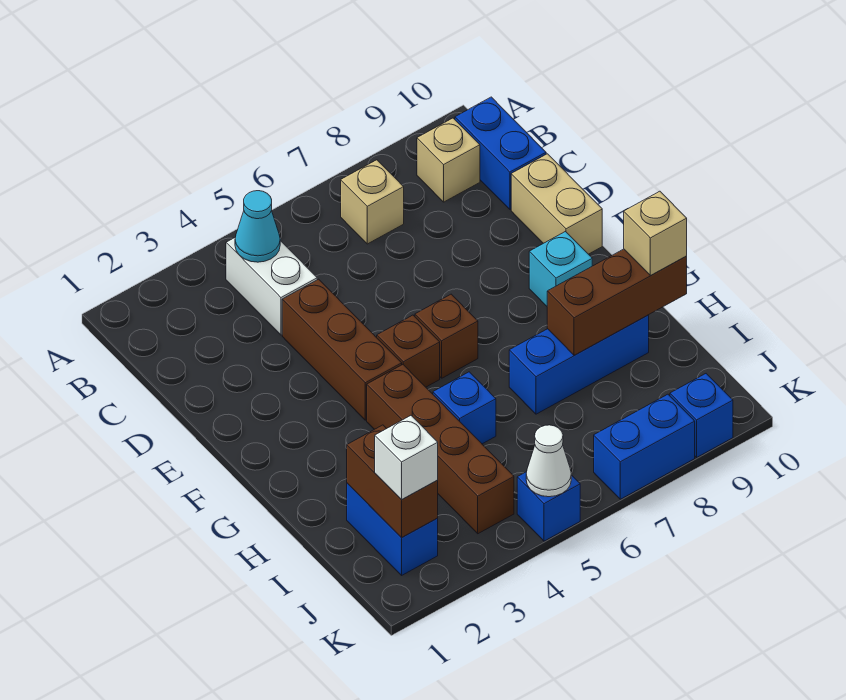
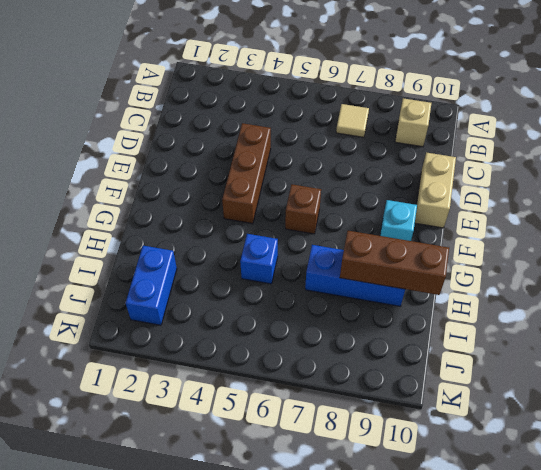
tan tile B7 level 1 -> tan brick B7 level 1
none -> white brick B4:C4 level 1
none -> blue brick B10:C10 level 1
none -> brown brick F5 level 1

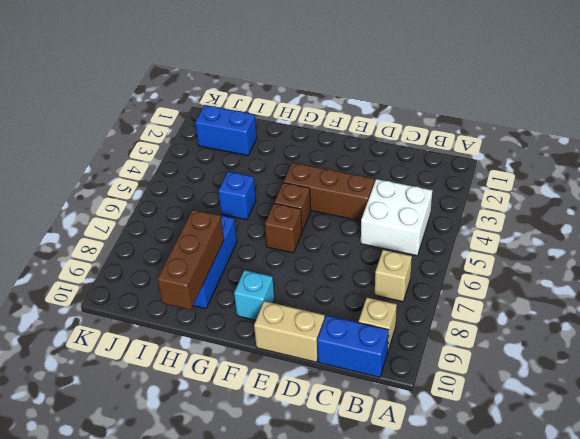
white brick B4:C5 level 1 -> white brick B4:C4 level 1
none -> brown brick G4:J4 level 1
none -> blue brick K5 level 1
none -> blue brick K7:K8 level 1

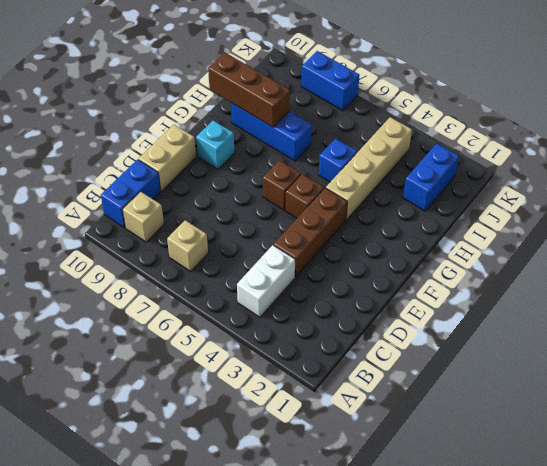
tan brick G4:J4 level 1 -> brown brick G4:J4 level 1
none -> blue brick K5 level 1
none -> blue brick K9 level 1
none -> cyan cone B4 level 2

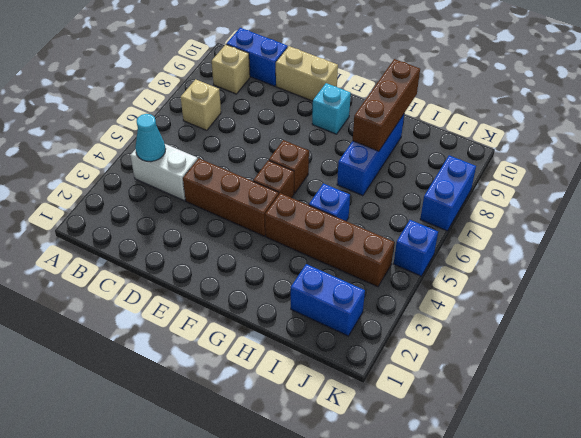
none -> blue brick K9 level 1
none -> brown brick I2:J2 level 2
none -> white cone K5 level 2

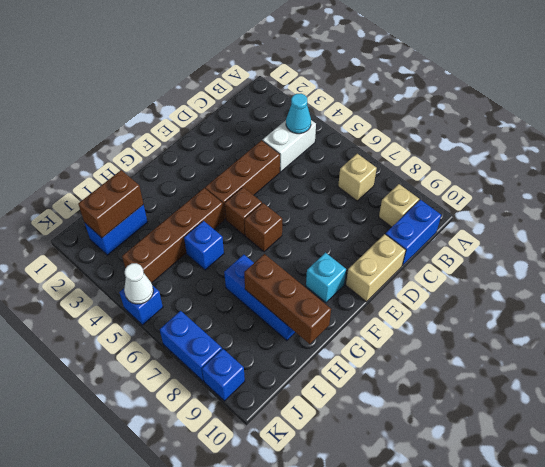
none -> tan brick H10 level 3
none -> white brick J2 level 3

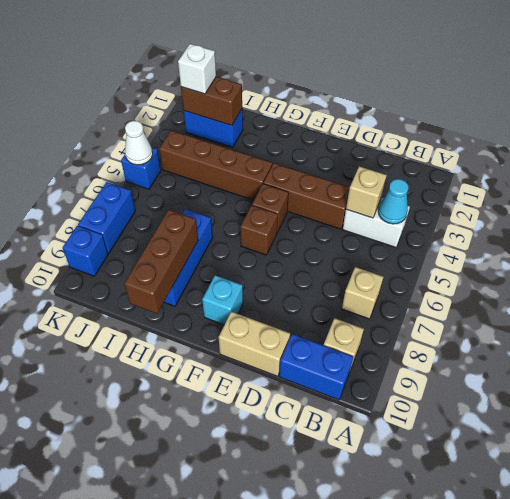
tan brick C4 level 2 -> tan brick H10 level 3
none -> blue brick H5 level 1

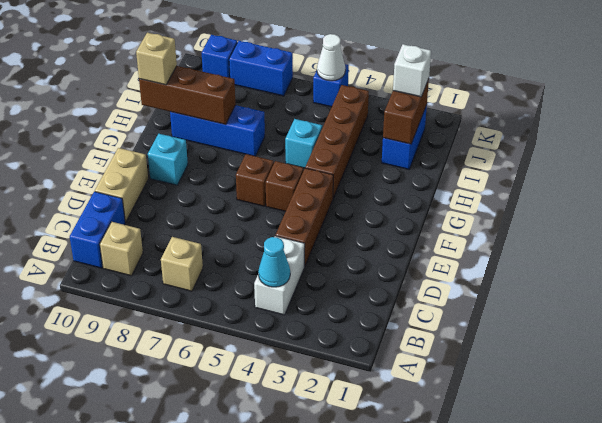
cyan brick H5 level 1 -> blue brick H5 level 1

